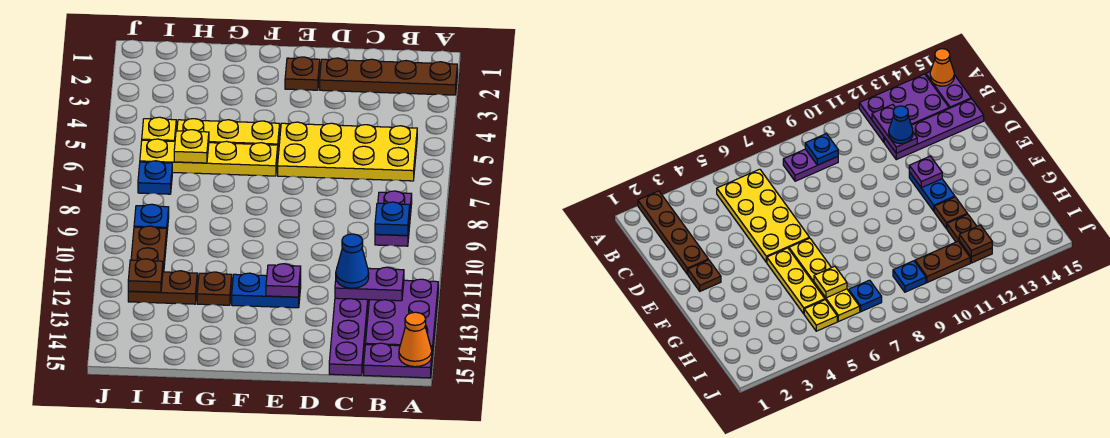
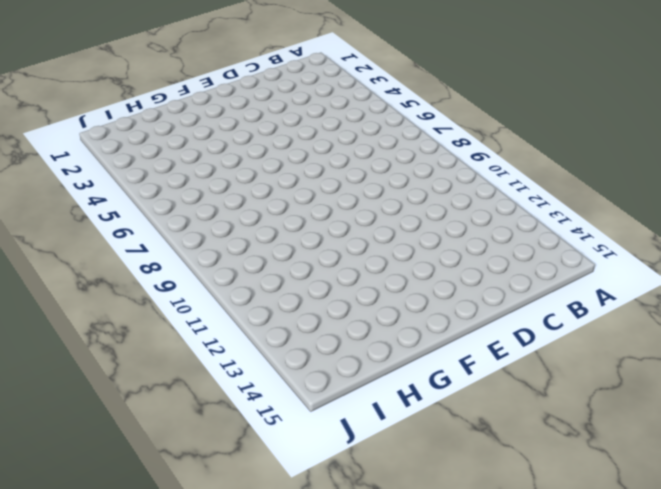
none -> brown plate A2:D2 level 1
none -> purple plate A12:B14 level 1
none -> purple plate A15:B15 level 1

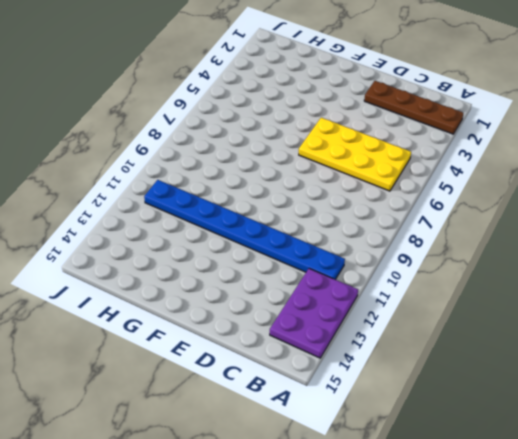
blue plate B11:I11 level 1 -> brown plate I10:I11 level 1
none -> purple plate A15:B15 level 1
none -> purple plate B8:B9 level 1
none -> purple plate C12:C15 level 1

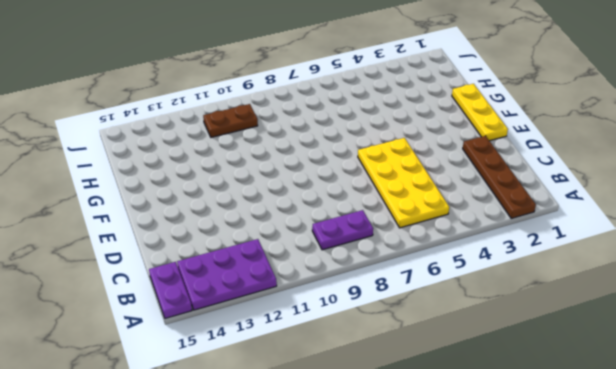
yellow plate E1:G1 level 1 -> yellow plate F5:H5 level 1
none -> purple plate C12:C15 level 1
none -> brown plate E2 level 1
none -> blue plate E12:F12 level 1

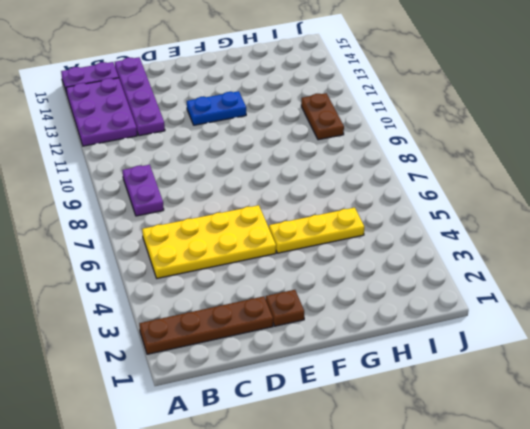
none -> yellow plate F6:I6 level 1
none -> brown plate G12 level 1
none -> brown plate H12:I12 level 1

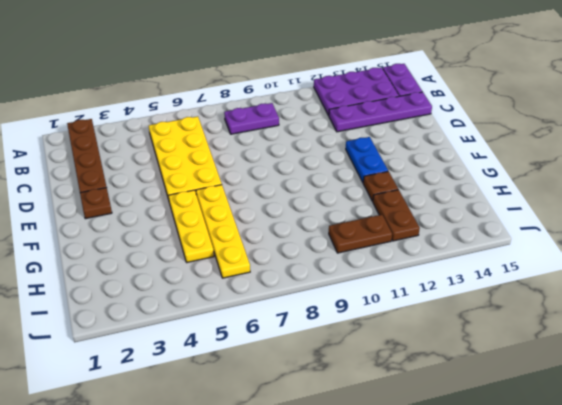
none -> yellow plate I5 level 1
none -> blue plate I7 level 1
none -> blue plate I9 level 1

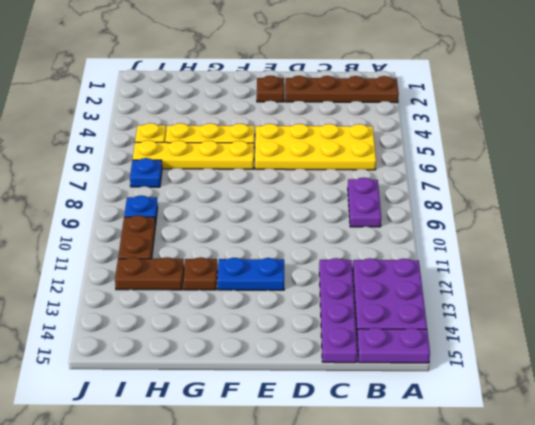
none -> orange cone A15 level 2
none -> blue plate B9 level 2
none -> purple plate B12:C12 level 2

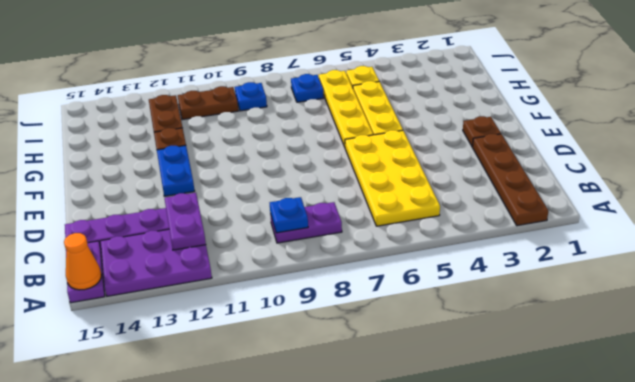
none -> purple plate E12 level 2
none -> yellow plate H6 level 2
none -> brown plate I12 level 2

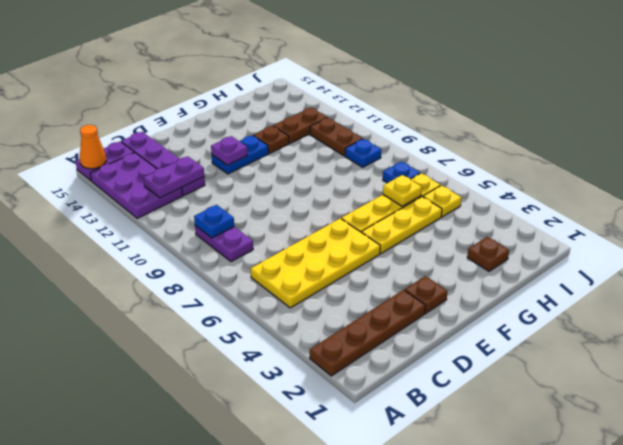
brown plate H2 level 1 -> brown plate I12 level 2
none -> blue cone C12 level 3

